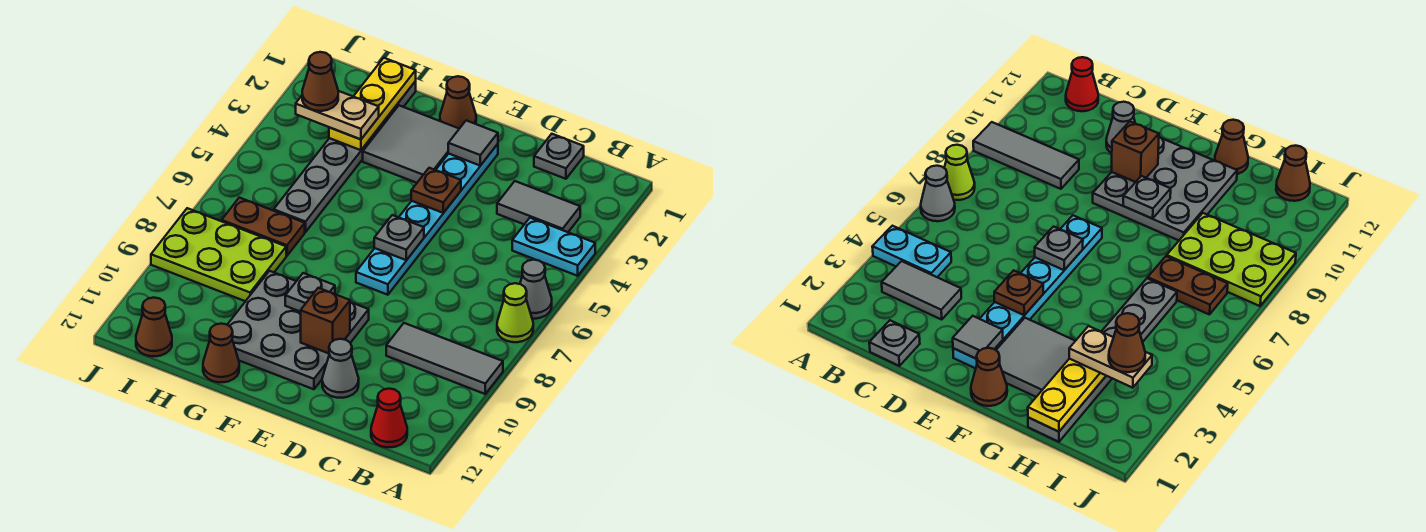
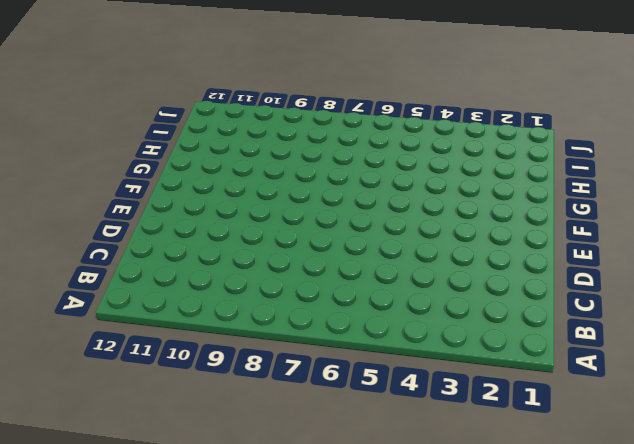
none -> cyan plate A4:B4 level 1
none -> grey cone A6 level 1
none -> lime cone A7 level 1

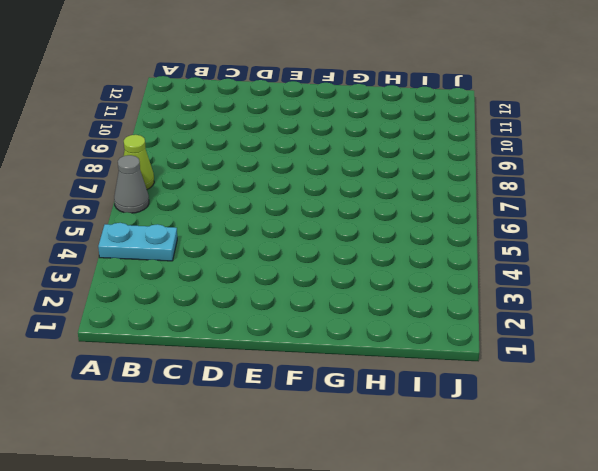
none -> grey tile A9:C9 level 1
none -> grey tile B3:C3 level 1
none -> red cone B12 level 1

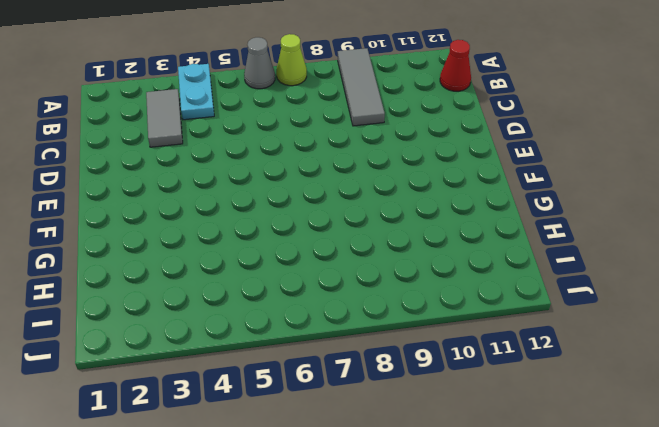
none -> grey plate C1 level 1
none -> grey cone D11 level 1
none -> cyan plate E2:E7 level 1

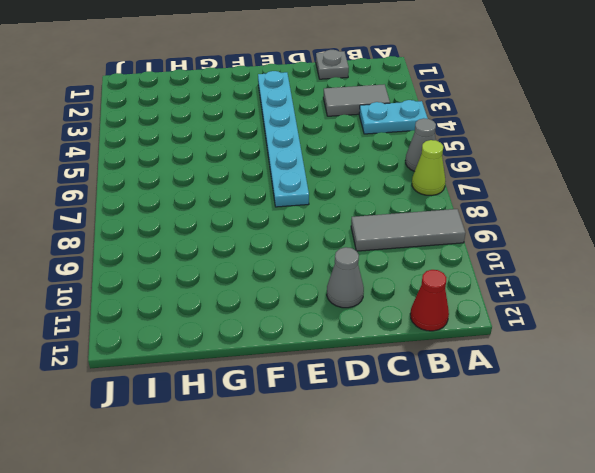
none -> grey plate E9:G11 level 1
none -> brown cone F1 level 1
none -> grey tile F2:G3 level 1

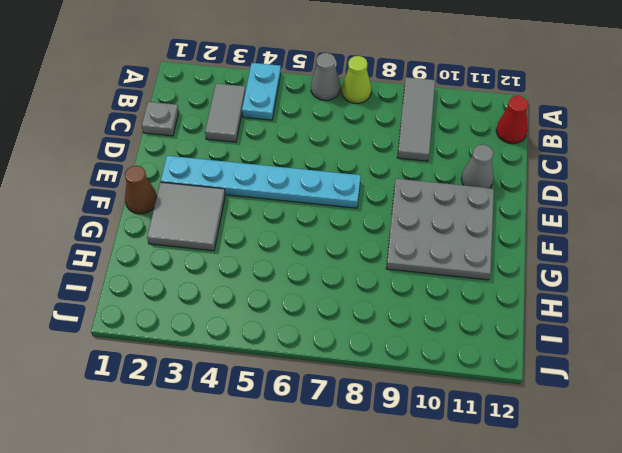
none -> brown cone G12 level 1
none -> grey plate H1:H6 level 1
none -> brown plate H7:I7 level 1

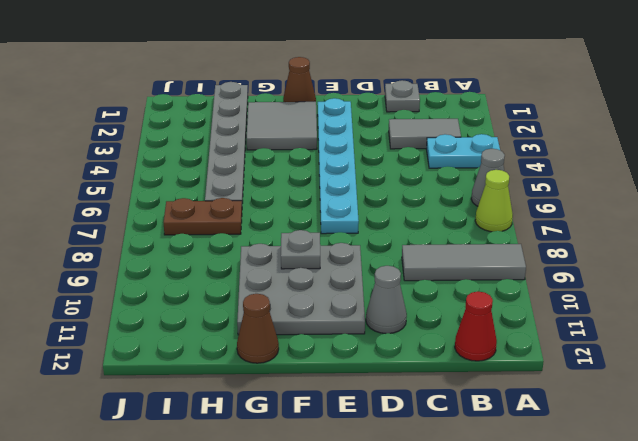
none -> lime plate H8:J9 level 1
none -> brown cone I12 level 1
none -> grey tile E2 level 2

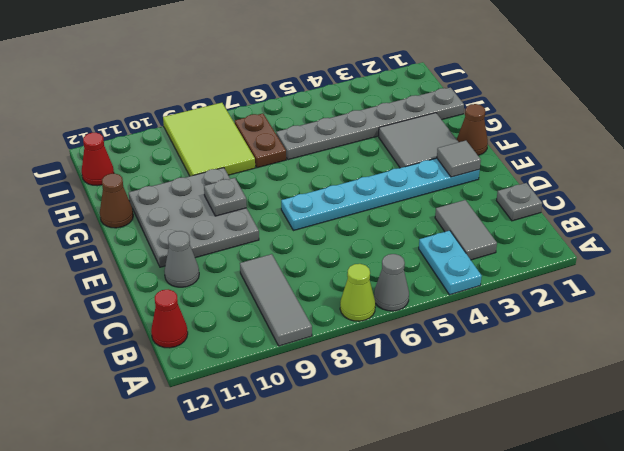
lime tile H8:J9 level 1 -> lime plate H8:J9 level 1
red cone I12 level 1 -> brown cone I12 level 1
none -> brown plate E4 level 2
none -> grey plate E6 level 2
none -> brown brick E10 level 2

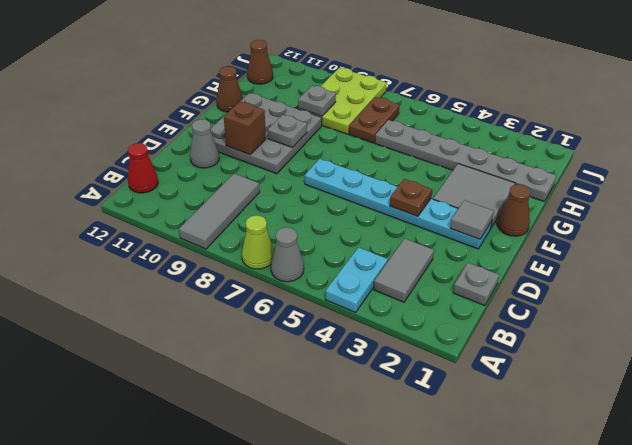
grey plate H9 level 2 -> grey plate E6 level 2
none -> yellow plate H1:H3 level 2
none -> tan plate H3:I3 level 3
none -> brown cone I3 level 4

